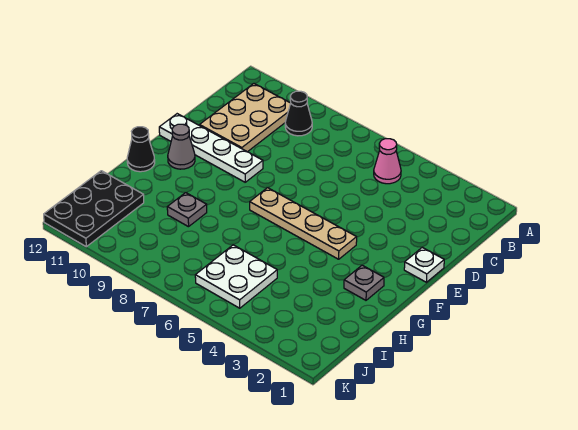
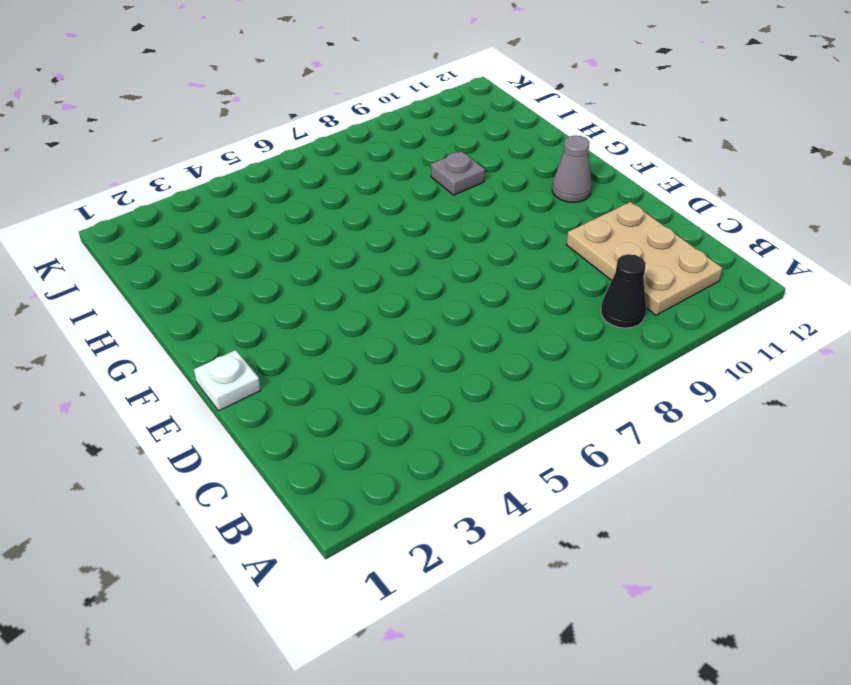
none -> pink cone B5 level 1
none -> white plate E9:E12 level 1
none -> tan plate F4:F7 level 1

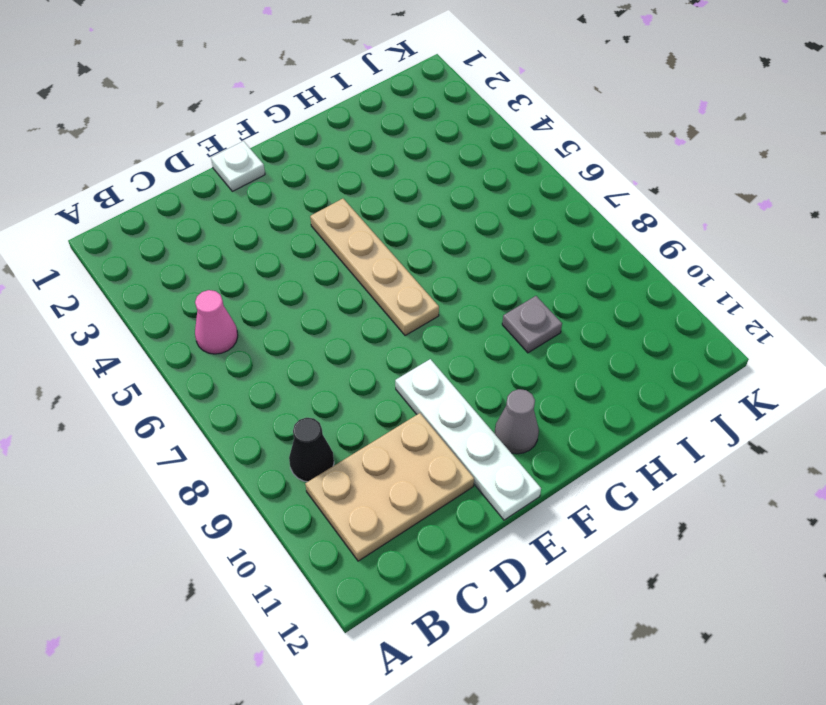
none -> grey plate G2 level 1
none -> black cone G12 level 1
none -> white plate I5:J6 level 1

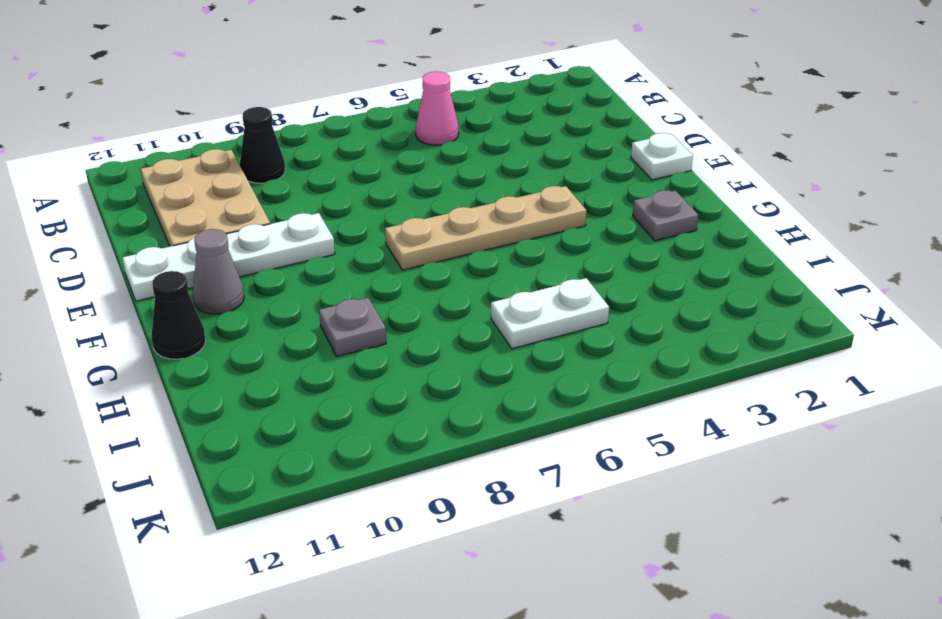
white plate I5:I6 level 1 -> white plate I5:J6 level 1
none -> black plate I11:K12 level 1

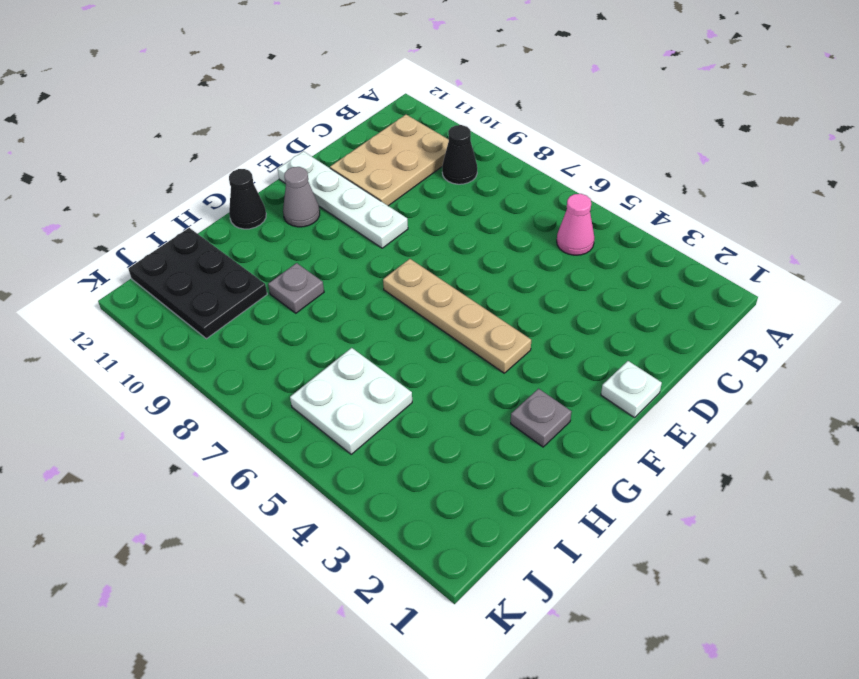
black plate I10:J12 level 1 -> black plate I11:K12 level 1

